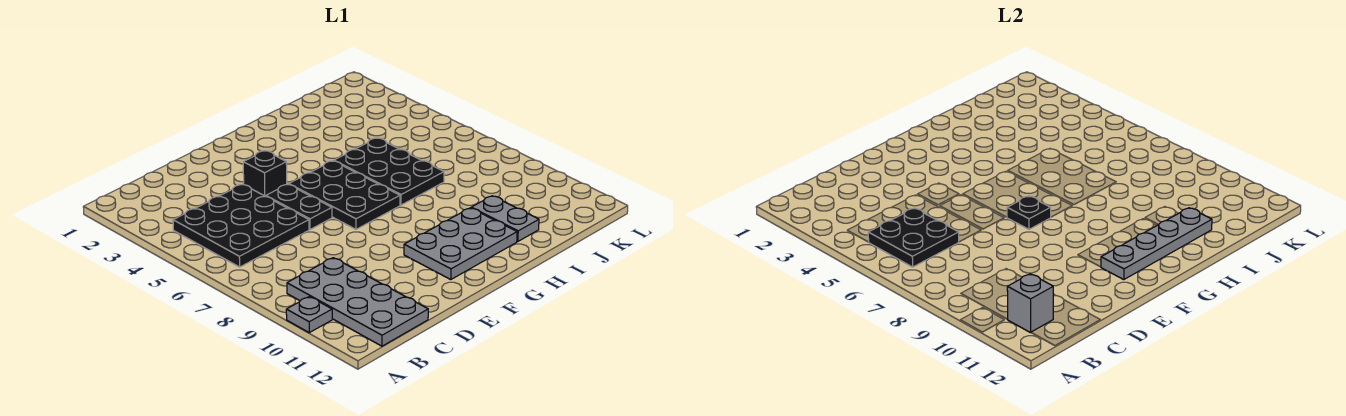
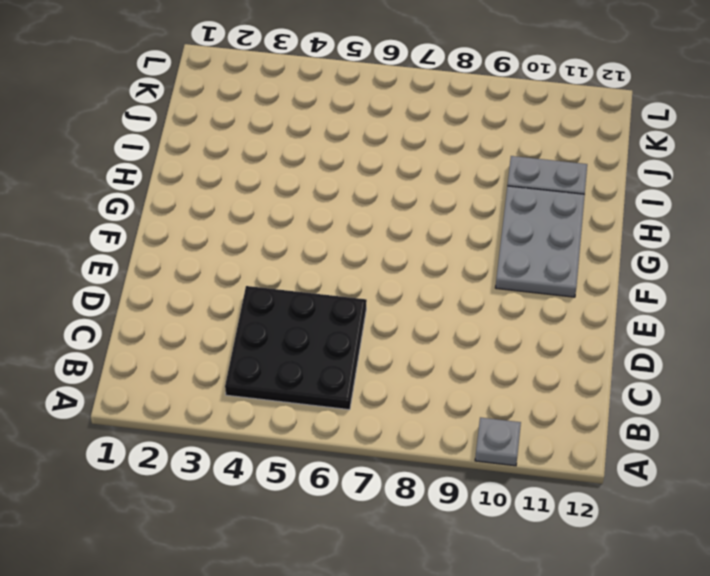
none -> grey plate B9:C12 level 1
none -> black brick E4 level 1
none -> black plate E5:E6 level 1

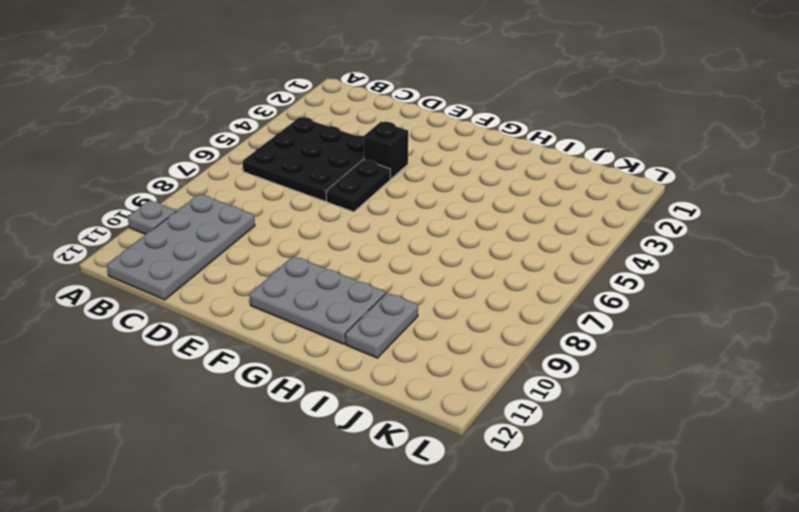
none -> black plate F5:G7 level 1
none -> black plate H5:I7 level 1
none -> black plate B5:C6 level 2

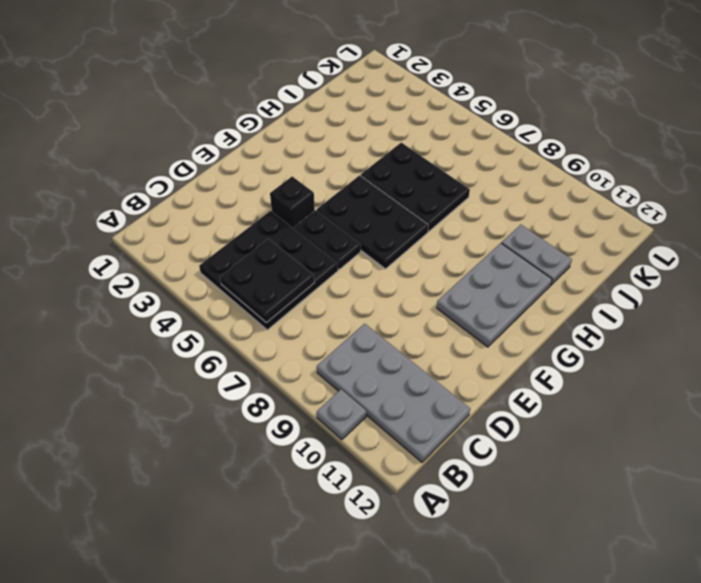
none -> grey brick B11 level 2
none -> black plate F7 level 2
none -> grey plate F11:I11 level 2

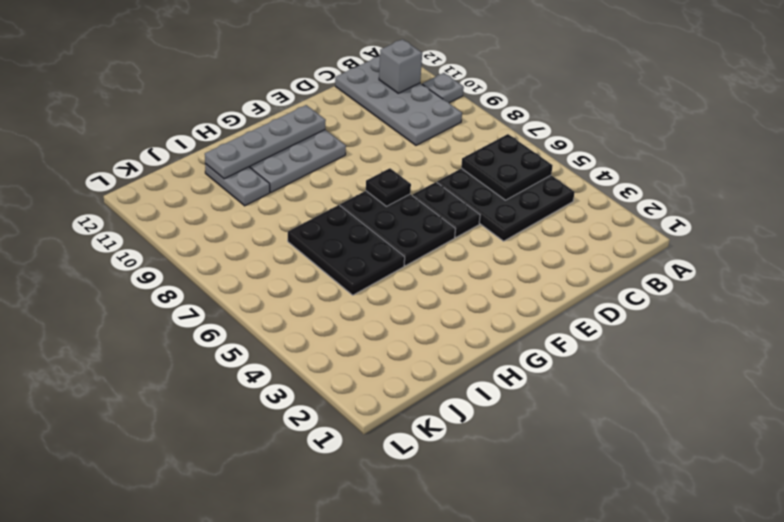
none -> black brick E4 level 1

